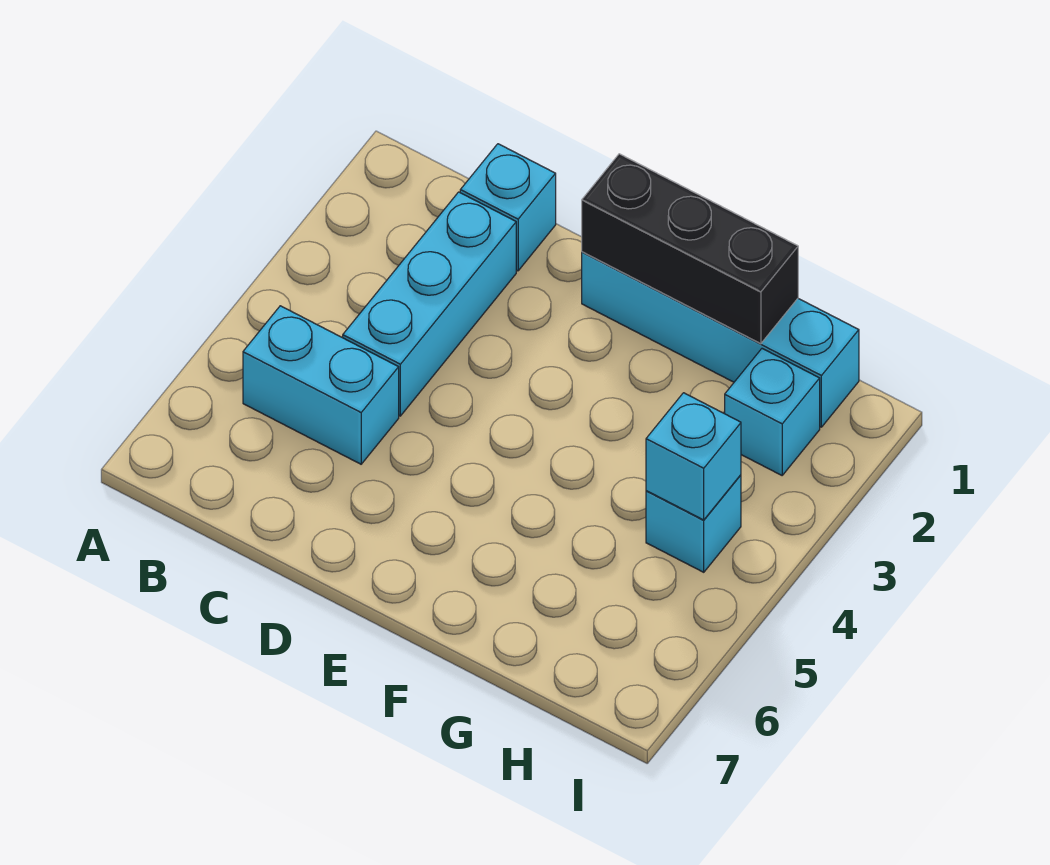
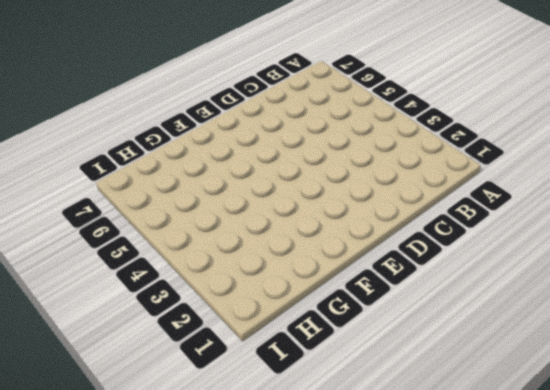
none -> cyan brick B5:C5 level 1
none -> cyan brick C1 level 1

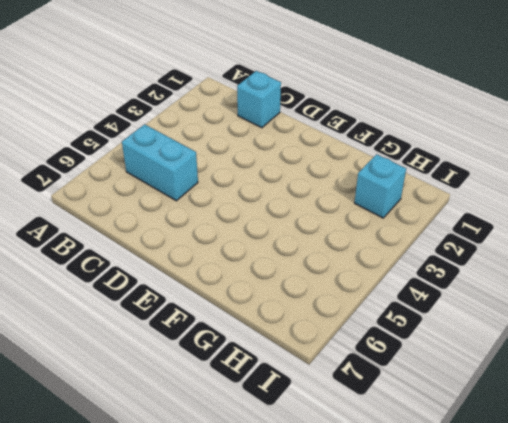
none -> cyan brick C2:C4 level 1
none -> cyan brick E1:H1 level 1

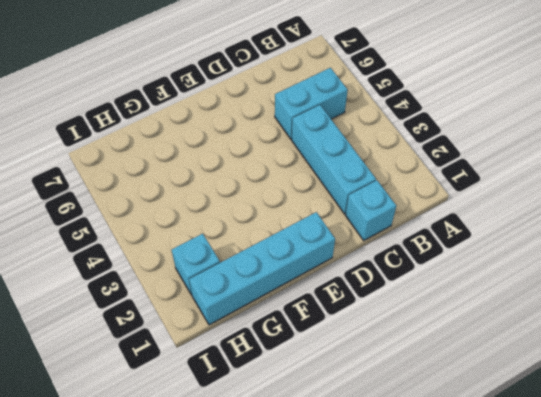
none -> cyan brick H4 level 1
none -> black brick E1:G1 level 2

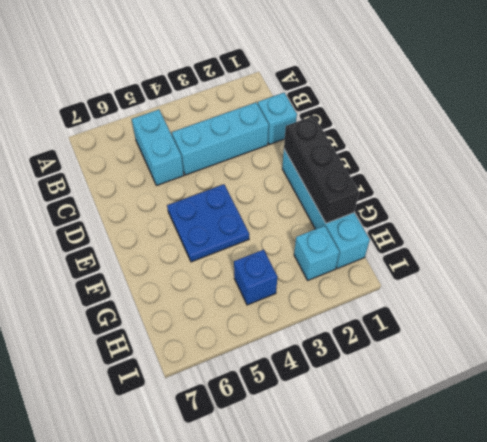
blue plate E4:F5 level 1 -> none
blue brick H4 level 1 -> cyan brick H4 level 1
none -> cyan brick H4 level 2

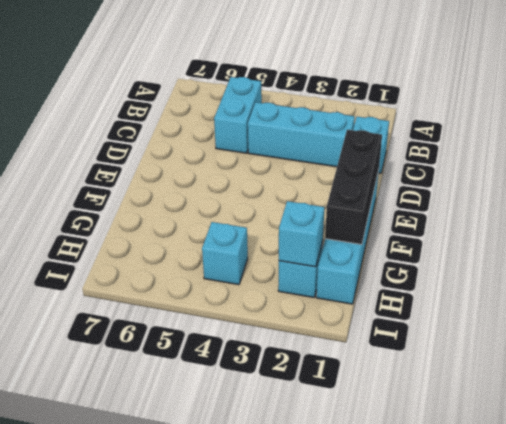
cyan brick H2 level 2 -> cyan brick H4 level 2

